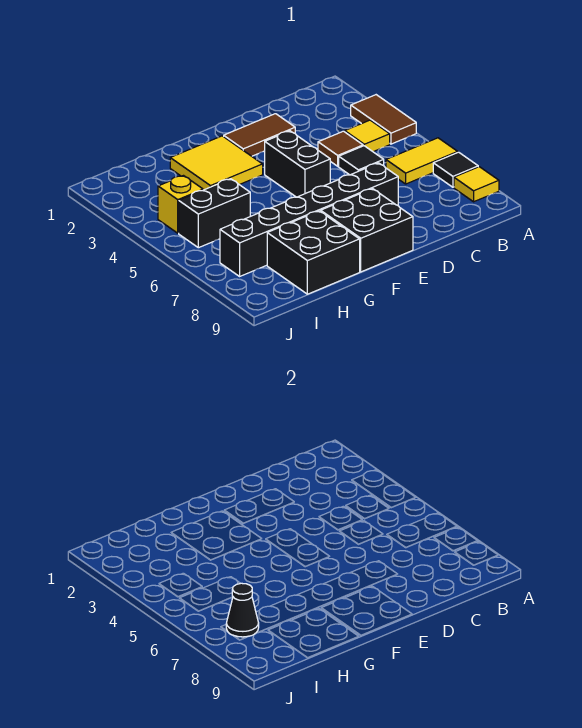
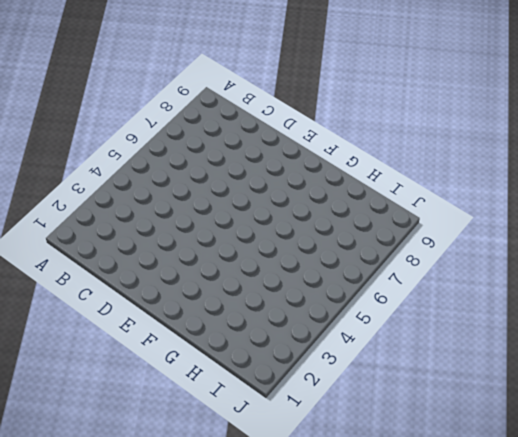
none -> brown tile A3:A4 level 1
none -> yellow tile A6:B6 level 1
none -> black tile A7 level 1

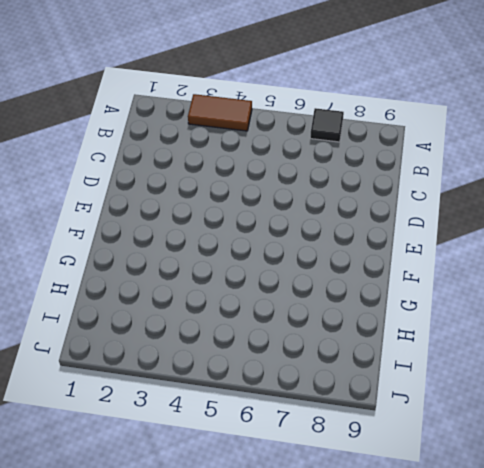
none -> yellow tile A6:B6 level 1
none -> yellow tile A8 level 1
none -> yellow tile B4 level 1

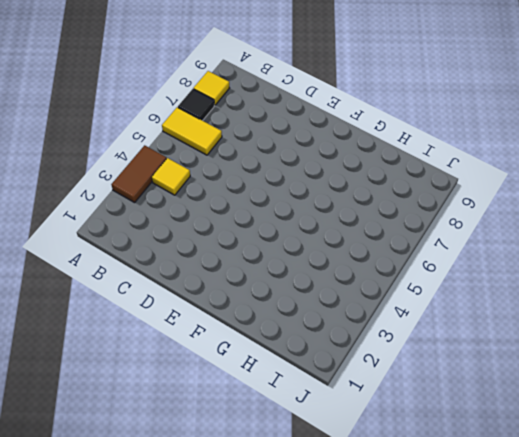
none -> brown tile C4 level 1
none -> black tile C5 level 1
none -> brown tile D2:E2 level 1

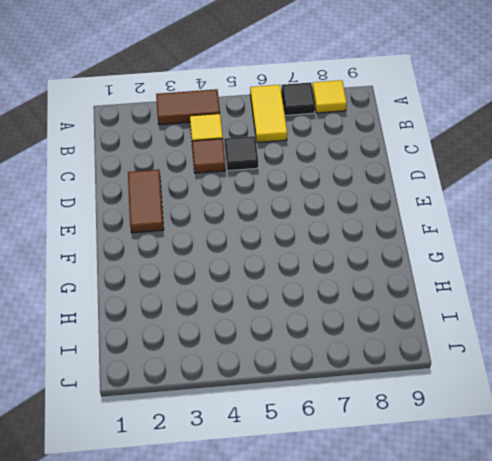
none -> black brick D7:I7 level 1
none -> black brick E4:E5 level 1
none -> black brick E8:F9 level 1

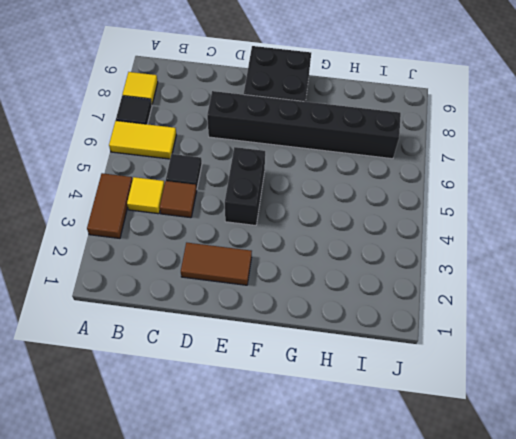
none -> yellow tile F2:G3 level 1
none -> black brick G8:H9 level 1
none -> black brick H5:I5 level 1

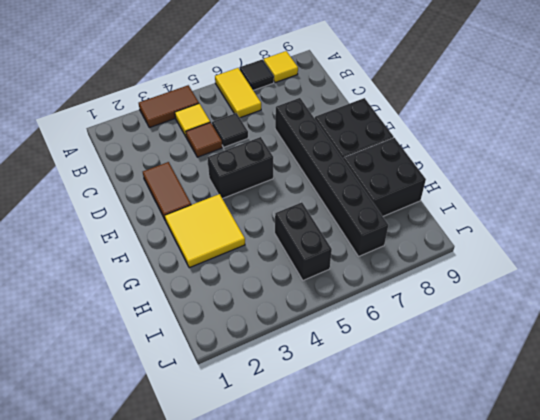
none -> yellow brick I4 level 1
none -> black cone I7 level 2

